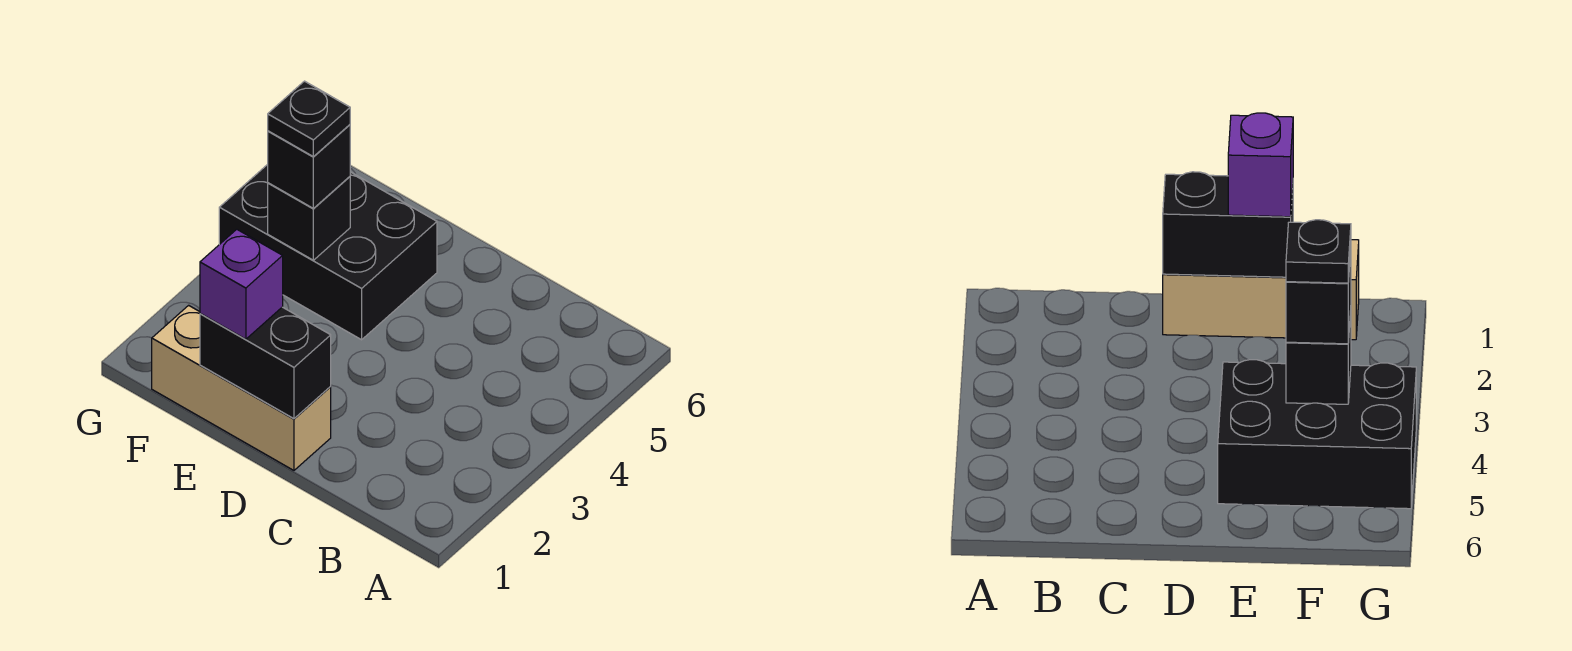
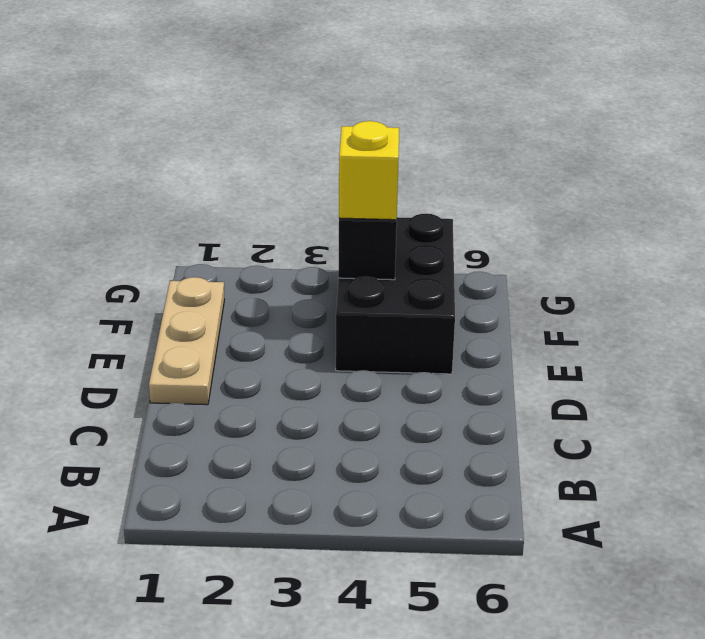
tan plate D1:F1 level 1 -> tan brick D1:F1 level 1
yellow brick F4 level 3 -> black brick F4 level 3
none -> black brick D1:E1 level 2
none -> purple brick E1 level 3

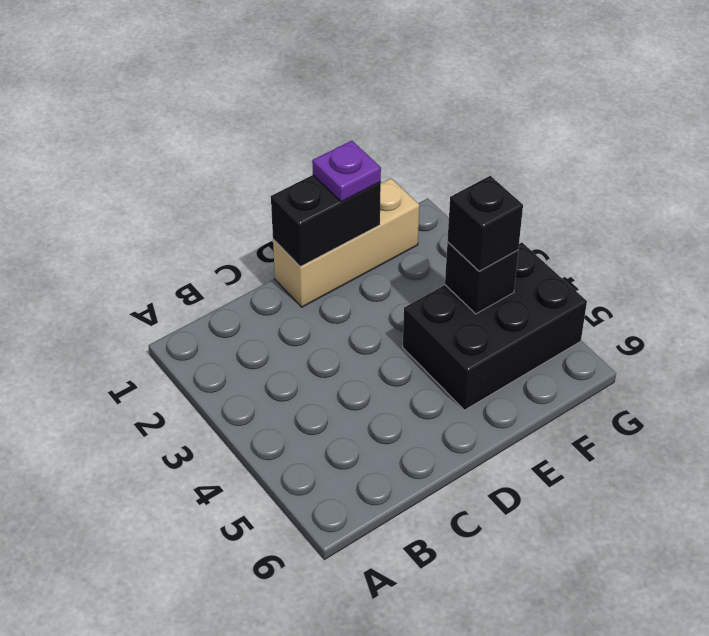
purple plate E1 level 3 -> purple brick E1 level 3
none -> black plate F4 level 4

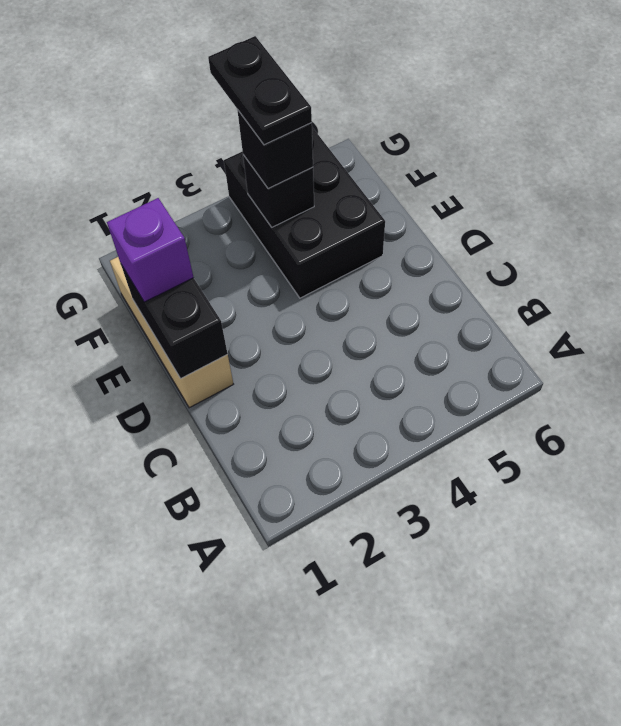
black plate F4:G4 level 4 -> black plate F4 level 4

